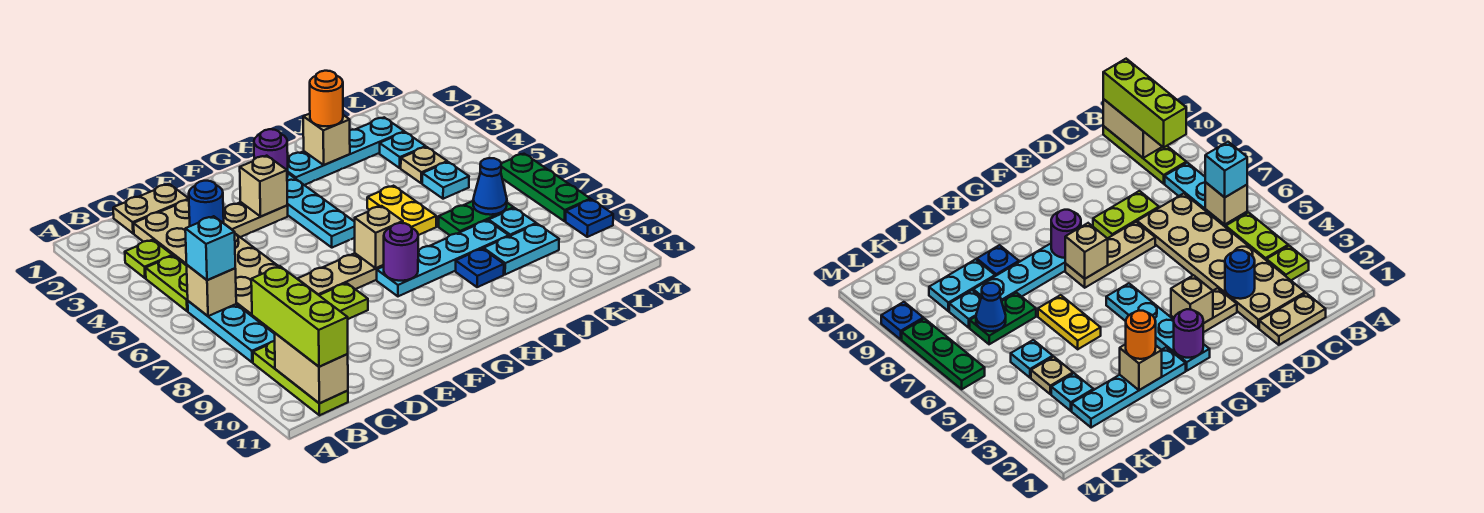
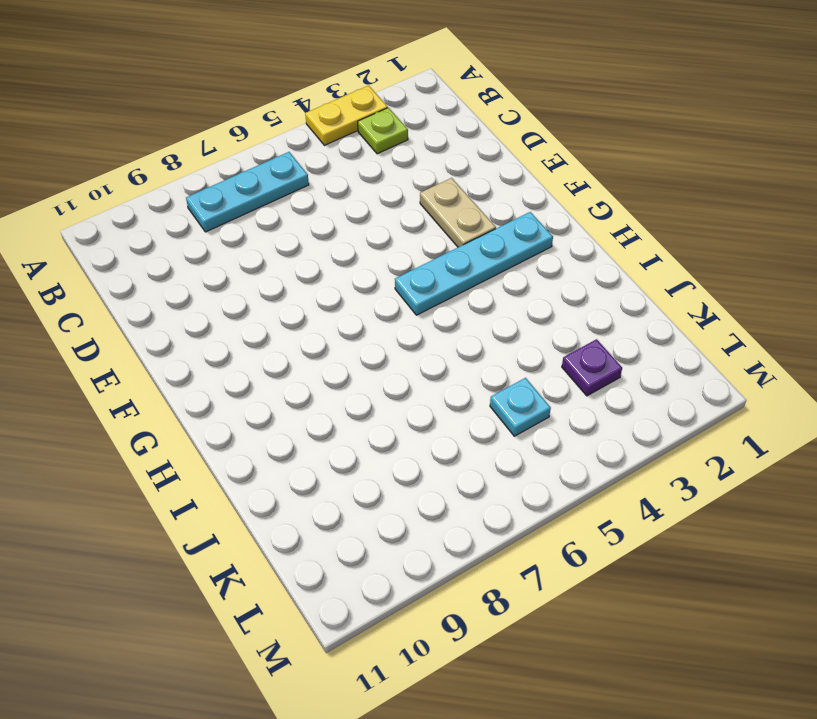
yellow plate A3:A4 level 1 -> yellow plate I5:I6 level 1
purple plate K3 level 1 -> cyan plate K3 level 1
none -> lime plate B4:B5 level 1
none -> lime plate B9:B11 level 1
none -> tan plate C1:D1 level 1
none -> tan plate C2:D7 level 1

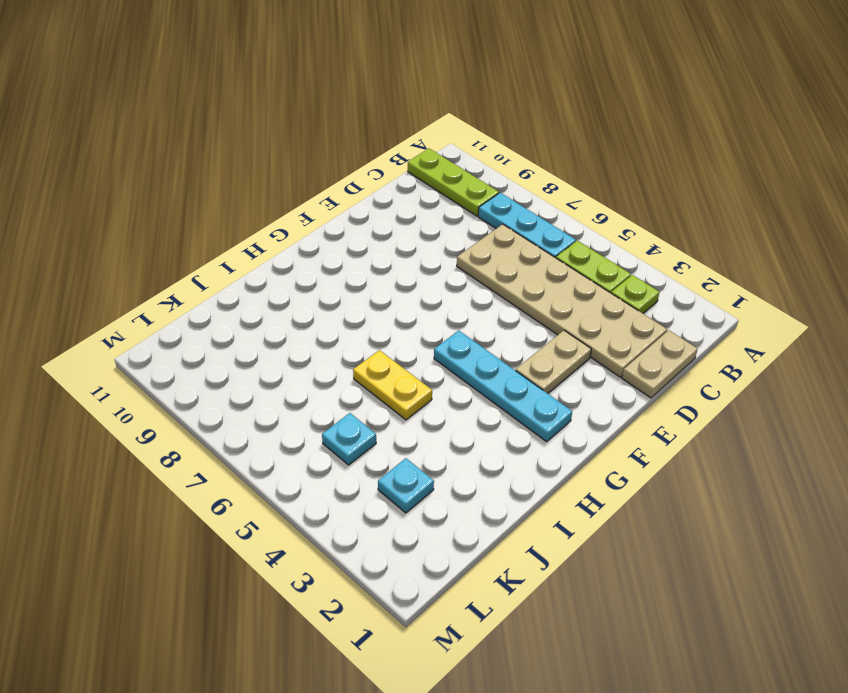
none -> lime plate D8:E8 level 1
none -> tan plate E7:G7 level 1
none -> cyan plate G8:J8 level 1
none -> cyan plate H2:K2 level 1

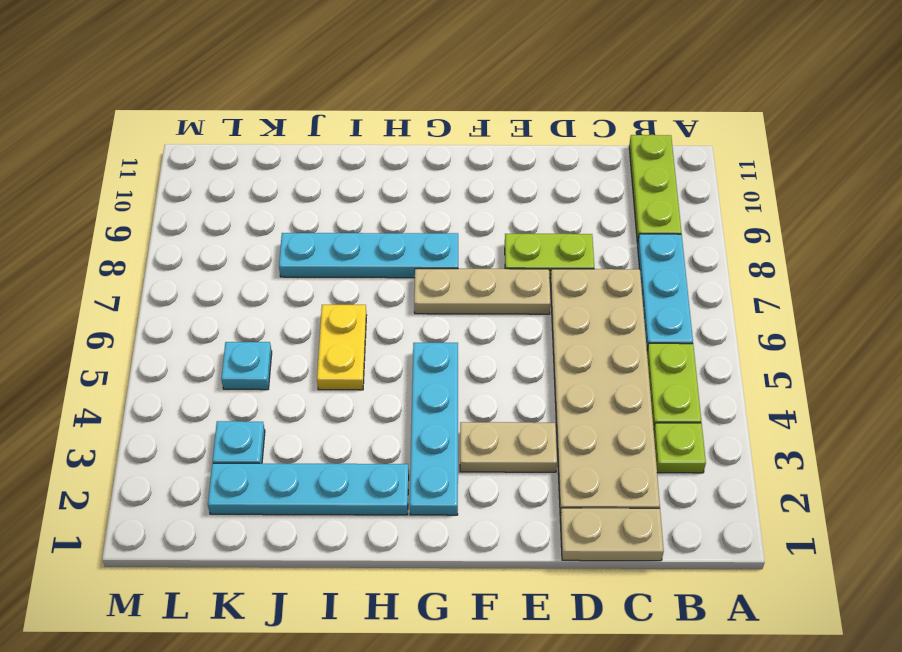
none -> blue plate I9 level 1
none -> green plate J7:K7 level 1
none -> cyan plate J9:K9 level 1
none -> tan plate K4 level 1

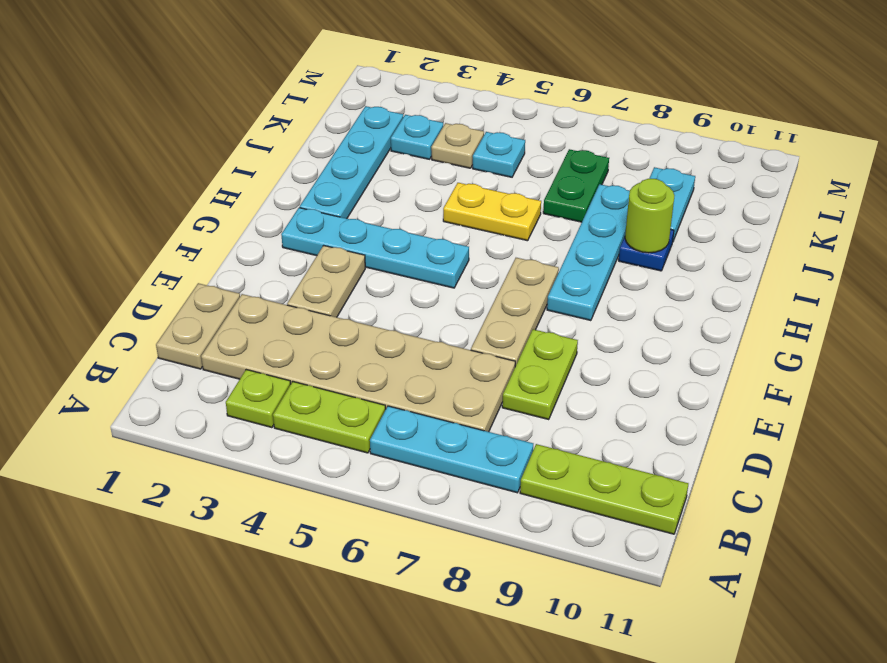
lime round brick I9 level 2 -> none
none -> cyan plate K8 level 1
none -> green plate M6:M8 level 1
none -> blue plate M9 level 1
none -> tan brick B6 level 2

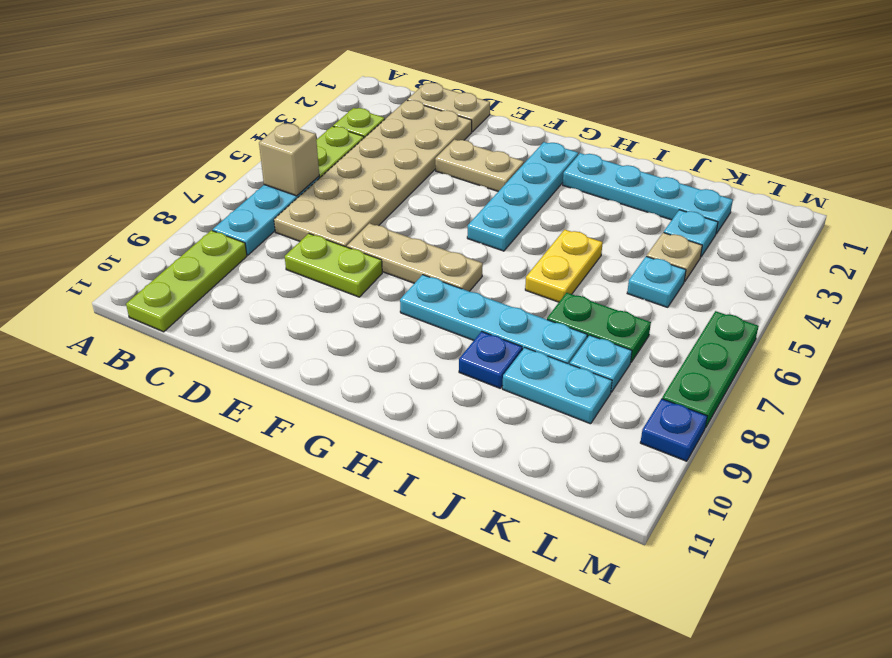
none -> tan brick B10:B11 level 2
none -> blue round brick D3 level 2
none -> tan brick F3 level 2
none -> purple round brick G2 level 2

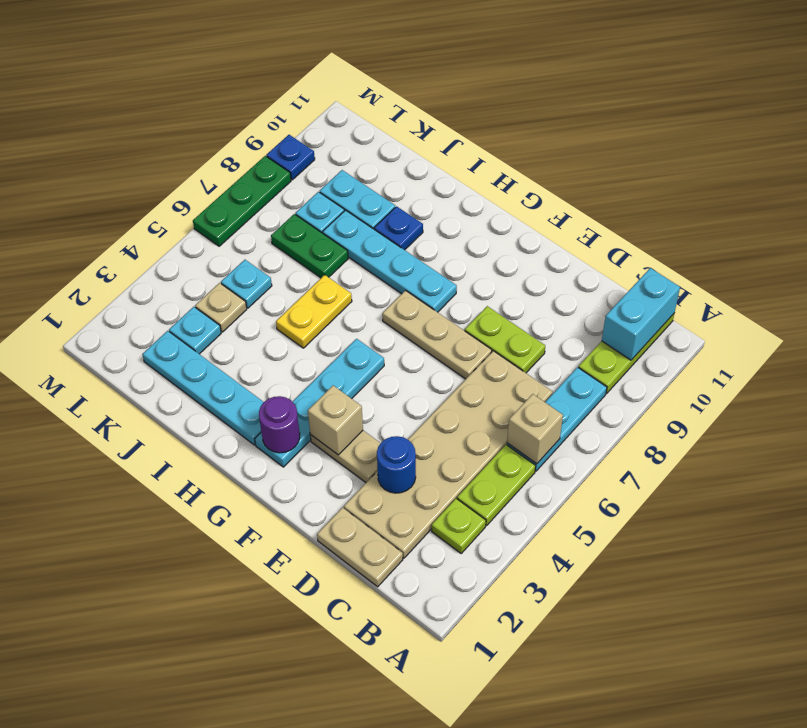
cyan brick B10:B11 level 2 -> tan brick B10:B11 level 2
none -> tan brick G7 level 2
none -> purple round brick G8 level 2
none -> tan brick I2 level 2
none -> blue cone K7 level 2

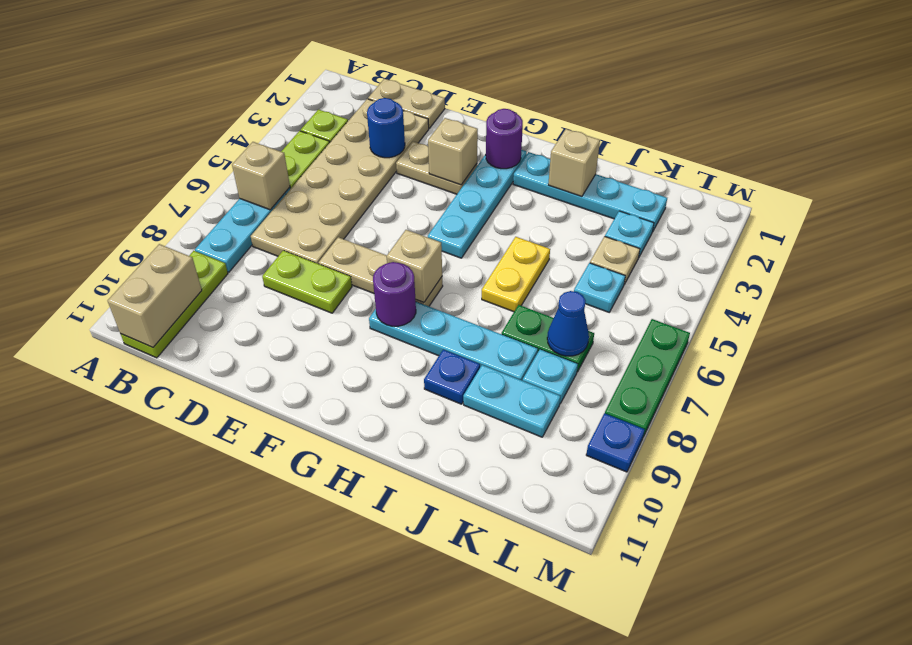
none -> cyan brick B6 level 3
none -> lime brick B9:B11 level 3
none -> orange round brick I2 level 3

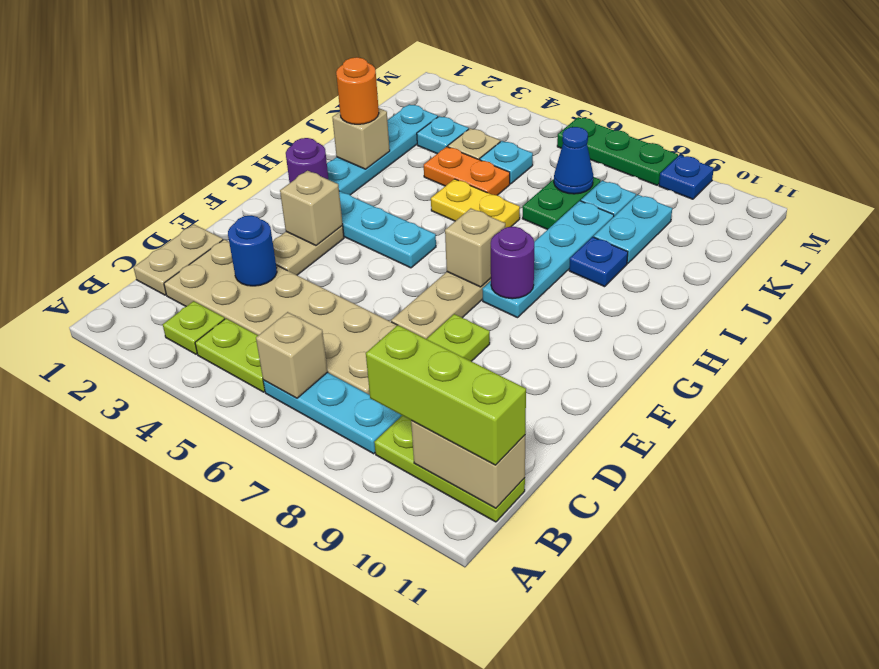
orange plate J4:J5 level 1 -> none
none -> cyan brick B6 level 3

